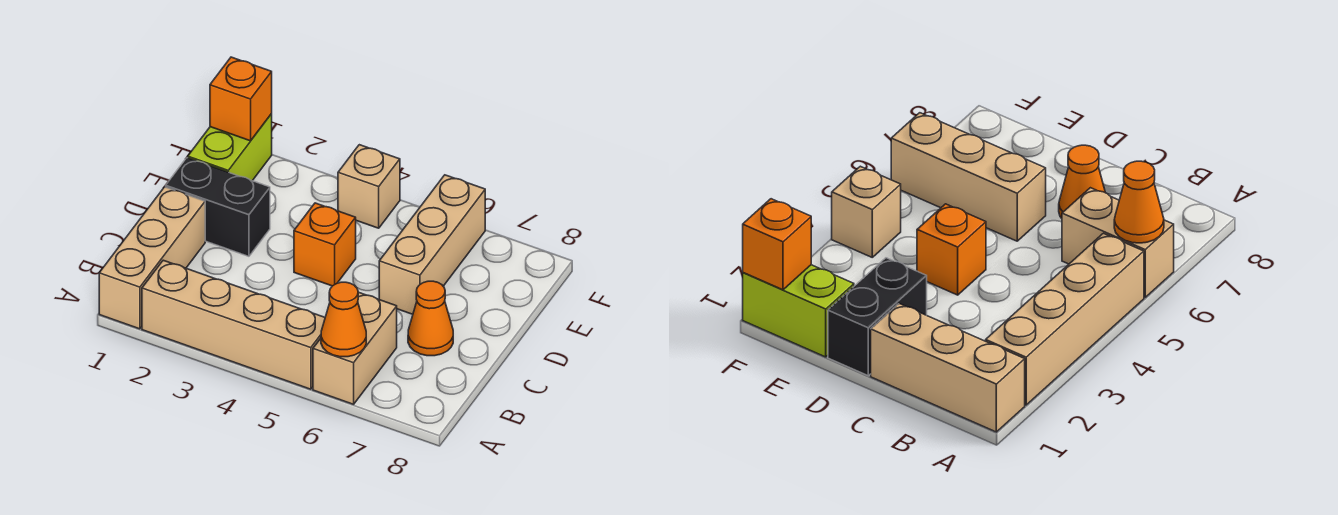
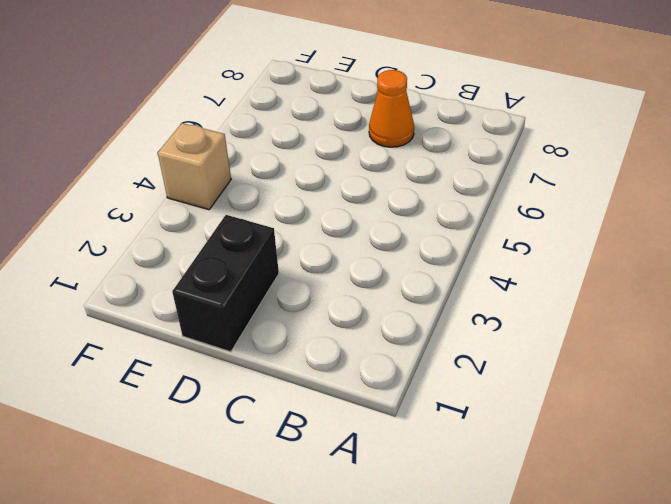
none -> tan brick A1:C1 level 1
none -> tan brick A2:A5 level 1

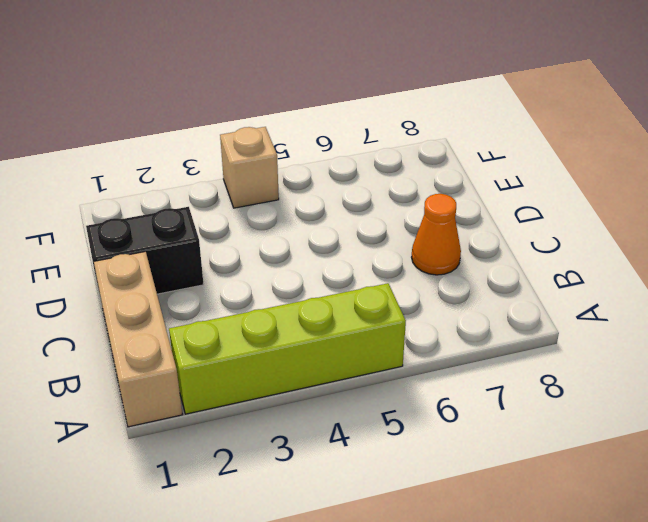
lime brick A2:A5 level 1 -> tan brick A2:A5 level 1
none -> tan brick A6:B6 level 1
none -> orange brick D4 level 1

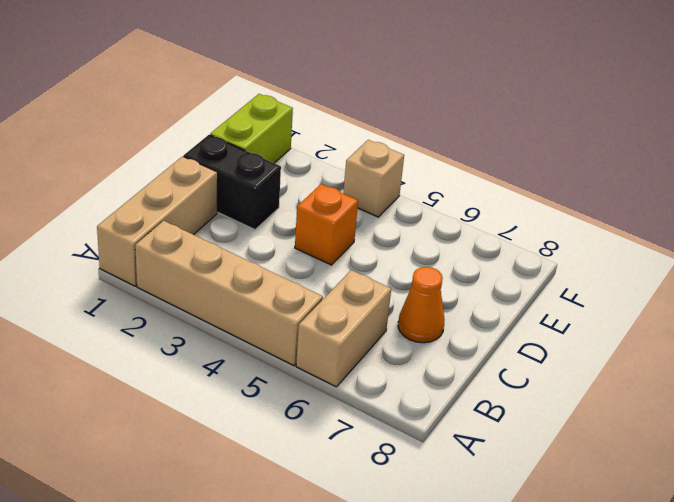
none -> tan brick D6:F6 level 1
none -> orange cone A6 level 2

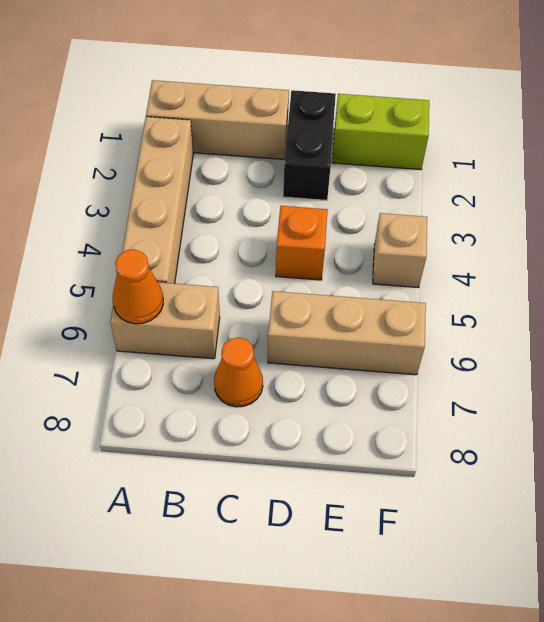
none -> orange brick F1 level 2

